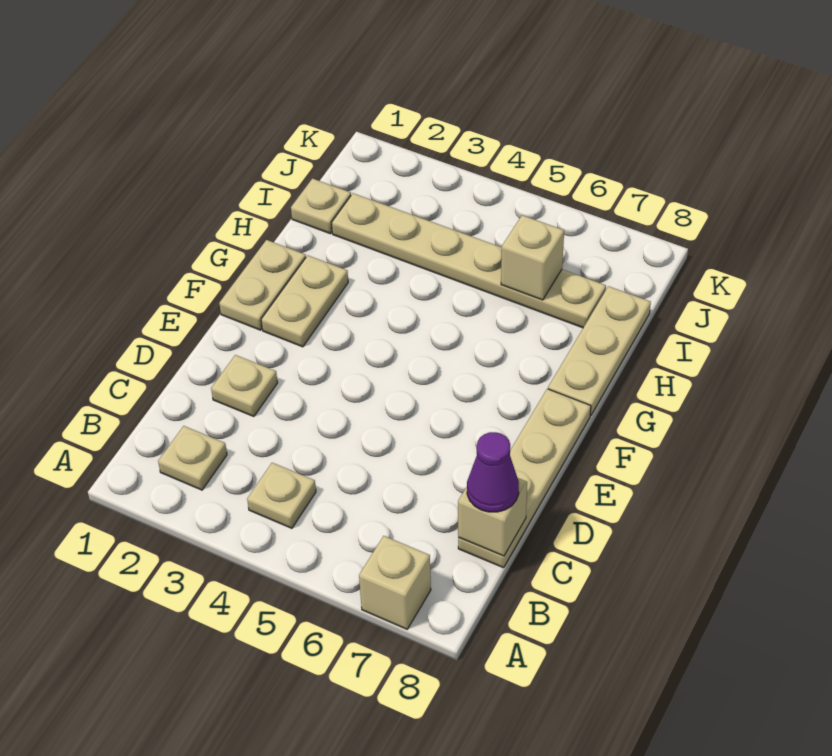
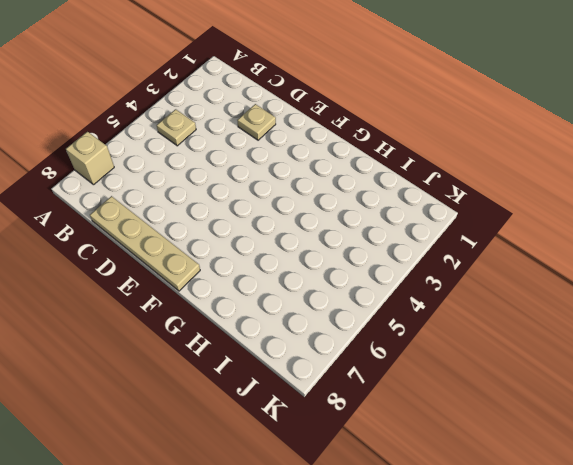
none -> tan plate B2 level 1
none -> tan plate F1:G1 level 1
none -> tan plate F2:G2 level 1

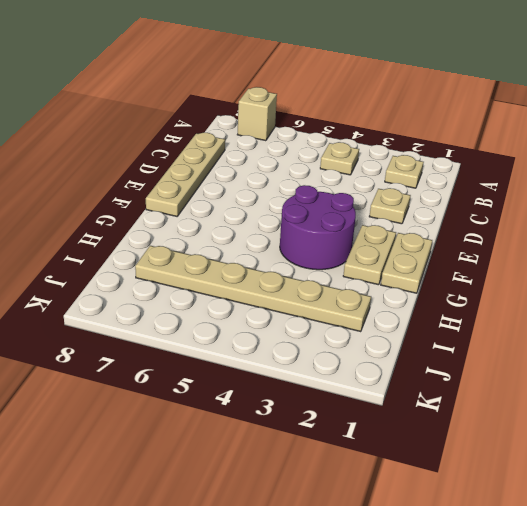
purple round brick F3:G4 level 1 -> none
none -> tan plate G8:I8 level 1
none -> tan plate I1 level 1
none -> tan brick C8 level 2

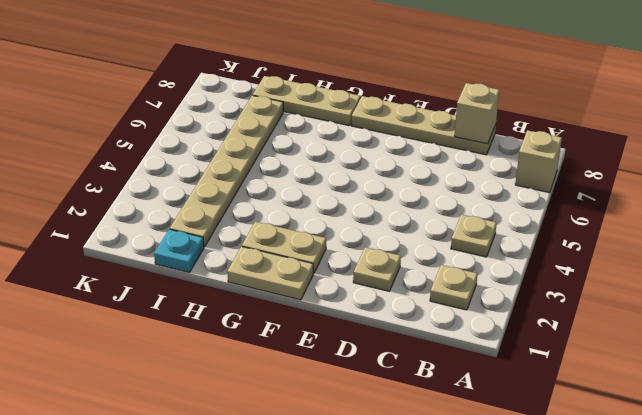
cyan plate I1 level 1 -> tan plate I1 level 1
none -> tan brick I6 level 2
none -> purple cone C8 level 3

